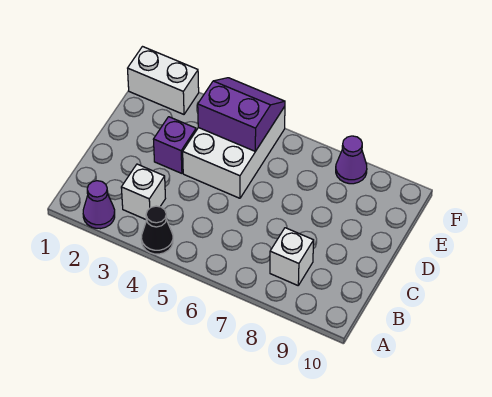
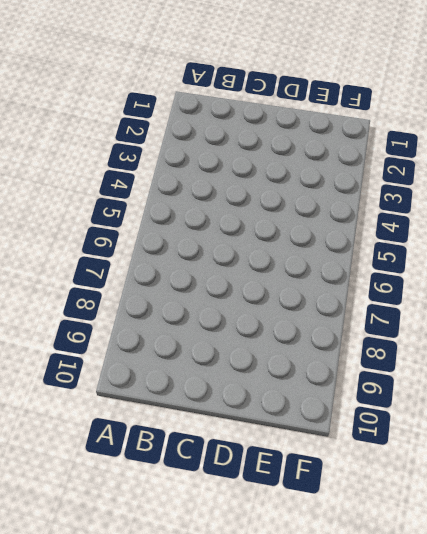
none -> purple cone A2 level 1
none -> black cone A4 level 1

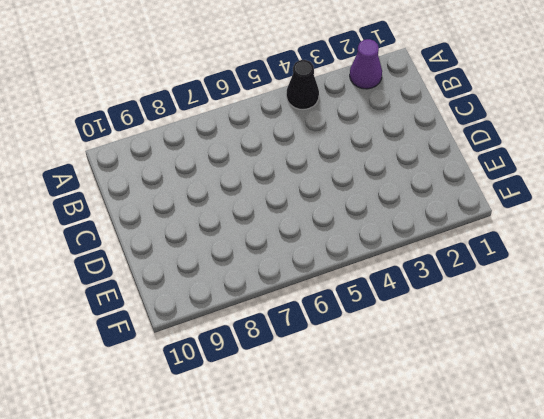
none -> white brick B3 level 1
none -> white brick B8 level 1

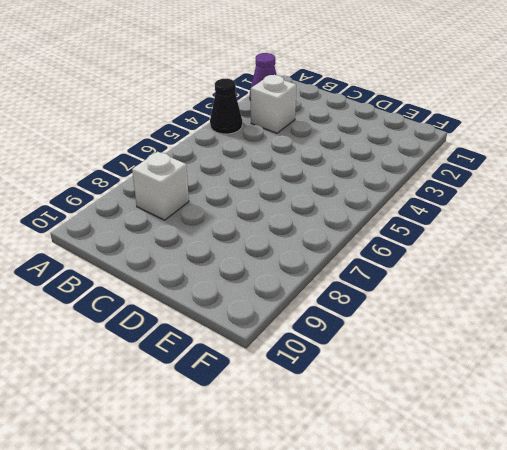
none -> purple brick D3 level 1
none -> white brick D4:F5 level 1

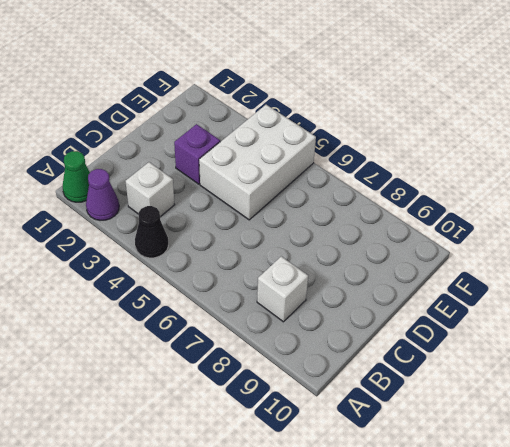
green cone A1 level 1 -> none
none -> white brick F1:F2 level 1
none -> purple cone F8 level 1

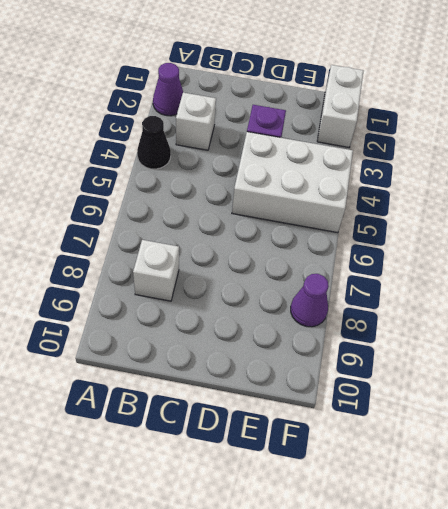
none -> purple slope E4:F5 level 2 top E

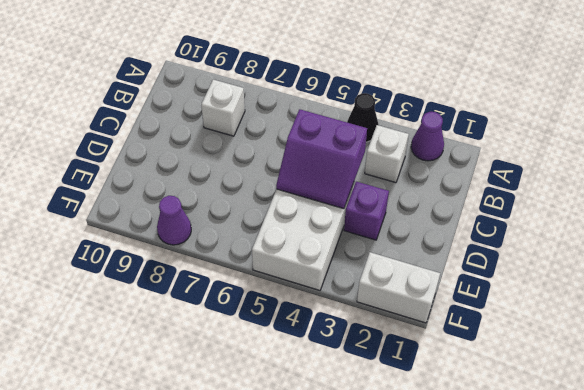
purple slope C4:D5 level 2 top C -> purple slope E4:F5 level 2 top E

